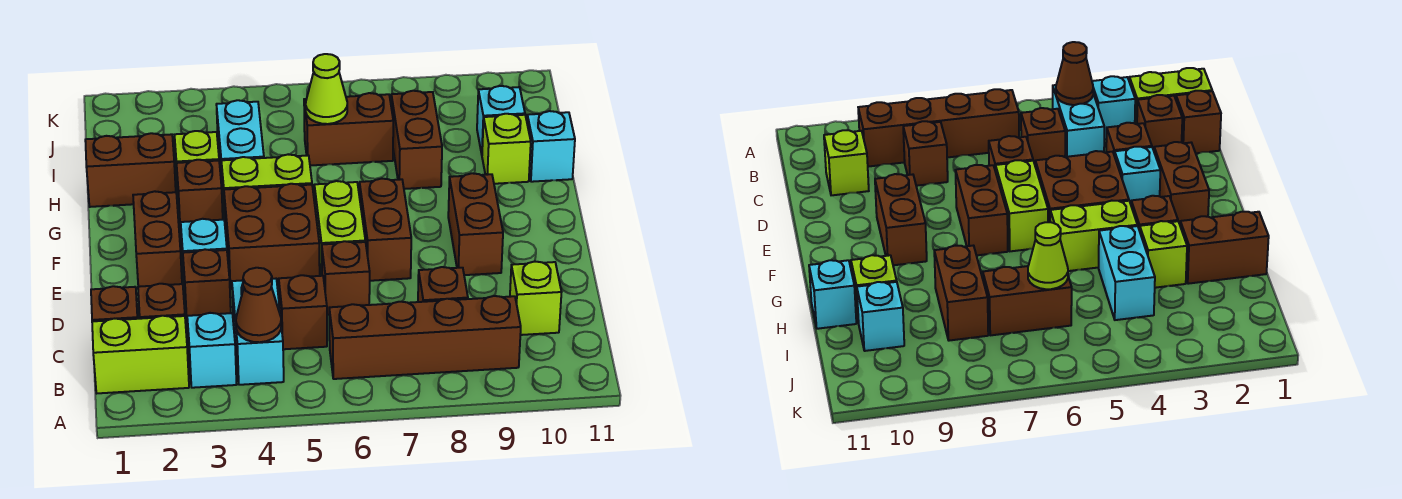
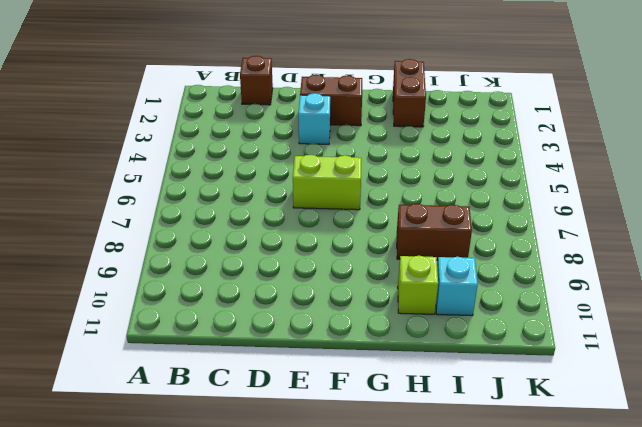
none -> lime brick B1:B2 level 1
none -> cyan brick B3 level 1
none -> cyan brick B4:C4 level 1

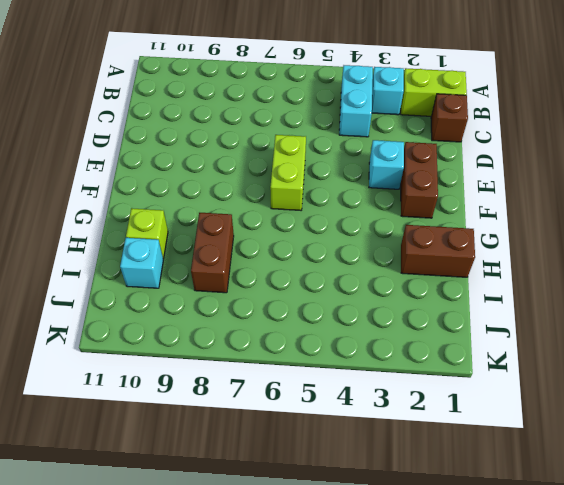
none -> brown brick B6:B9 level 1
none -> brown brick C2 level 1
none -> brown brick C5 level 1

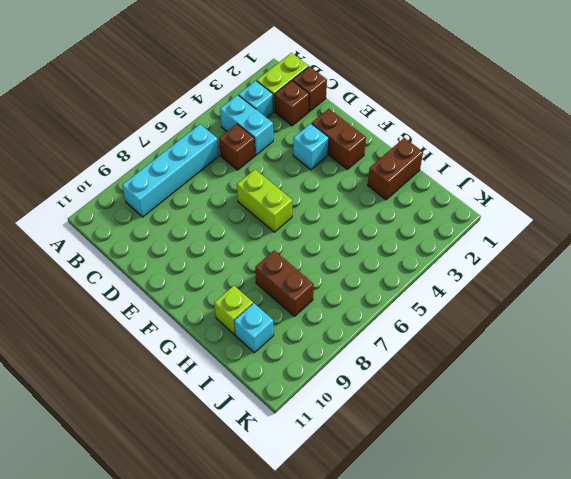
cyan brick B6:B9 level 1 -> brown brick B6:B9 level 1
none -> brown brick C8 level 1
none -> lime brick C10 level 1
none -> brown brick D3 level 1

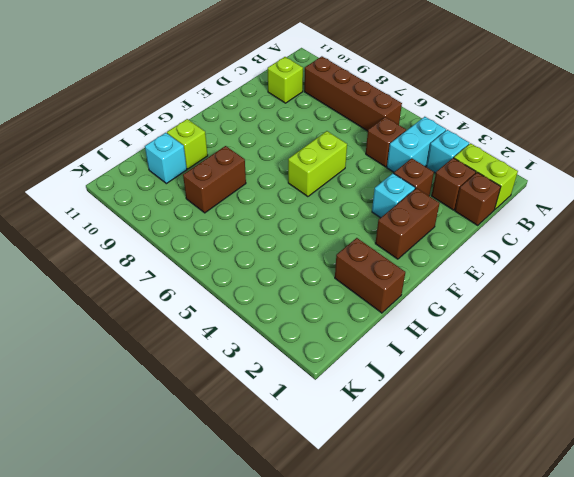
none -> brown brick C8 level 1
none -> brown brick D6 level 1
none -> brown brick E4:F5 level 1

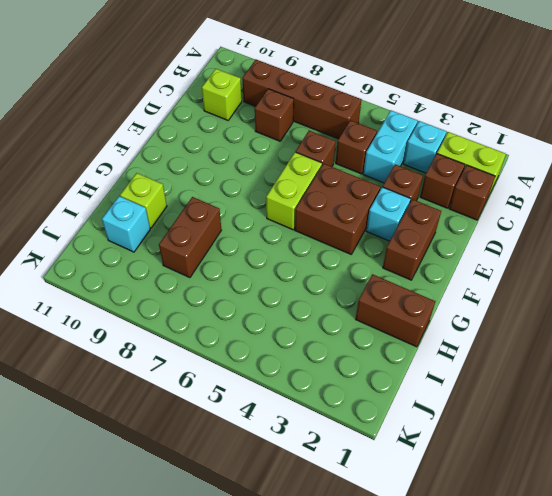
none -> brown brick E7:F7 level 1
none -> brown brick E9:F9 level 1
none -> brown brick G3 level 1

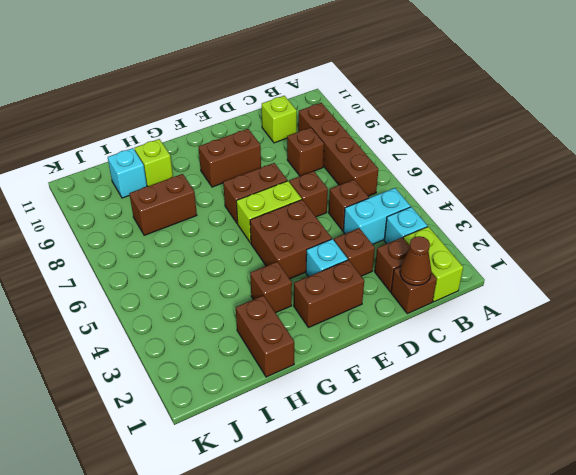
brown cone C1 level 2 -> brown cone B4 level 2
none -> lime brick G4:G5 level 1
none -> lime brick H3 level 1
none -> cyan brick H4:I4 level 1

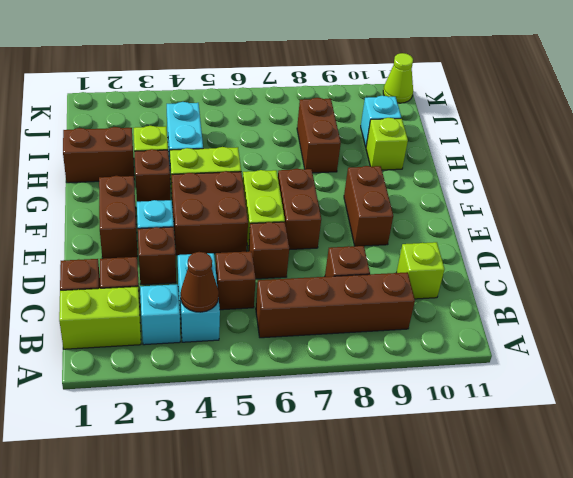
lime cone K11 level 1 -> lime cone I6 level 2
none -> cyan brick H11 level 1
none -> brown brick I6:I7 level 1

